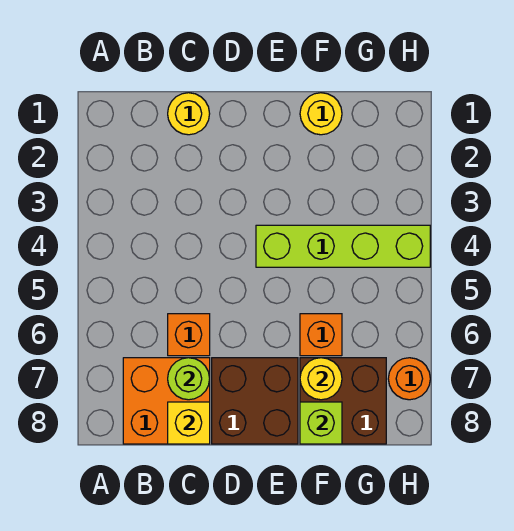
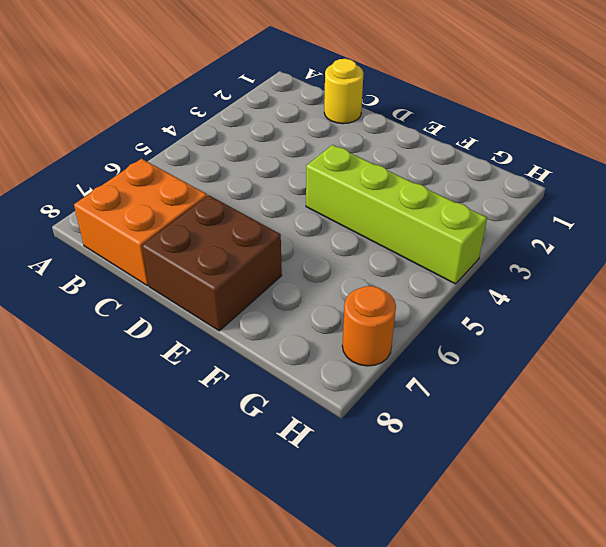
none -> orange brick C6 level 1
none -> yellow round brick F1 level 1
none -> orange brick F6 level 1

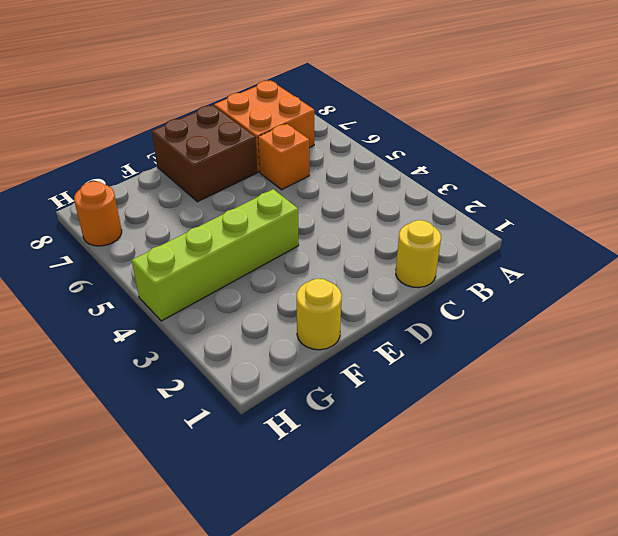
none -> orange brick F6 level 1
none -> brown brick F7:G8 level 1
none -> lime round brick C7 level 2

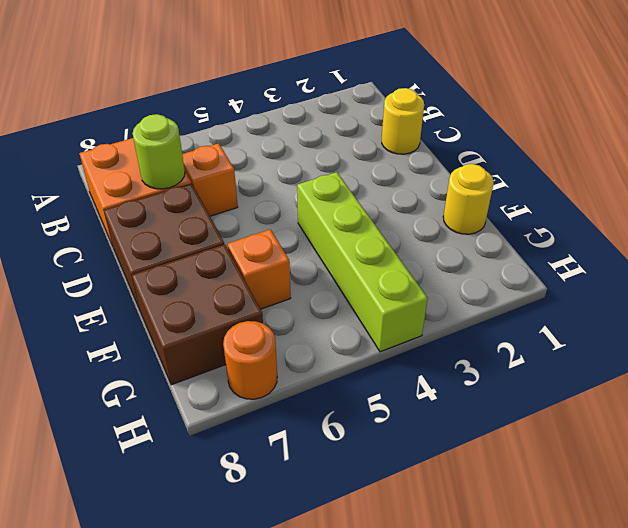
none -> yellow brick C8 level 2
none -> yellow round brick F7 level 2
none -> lime brick F8 level 2

